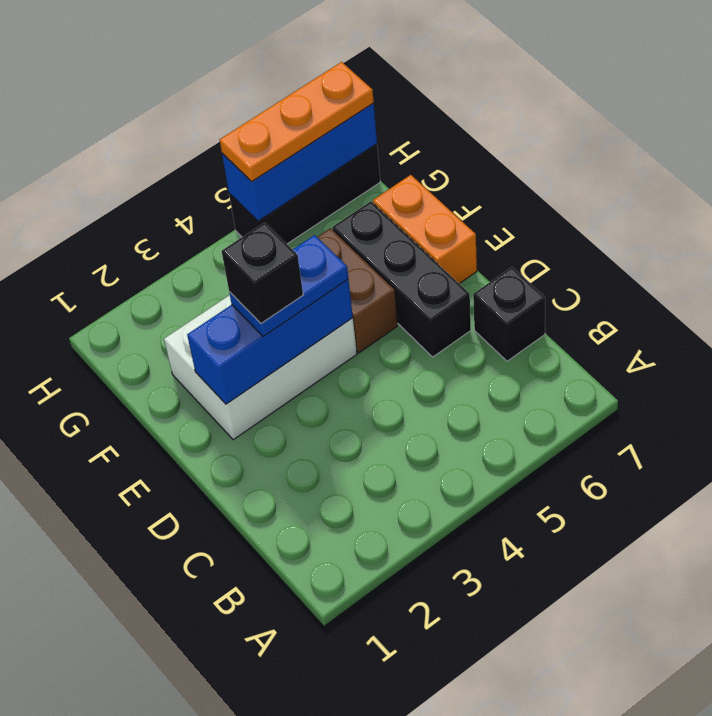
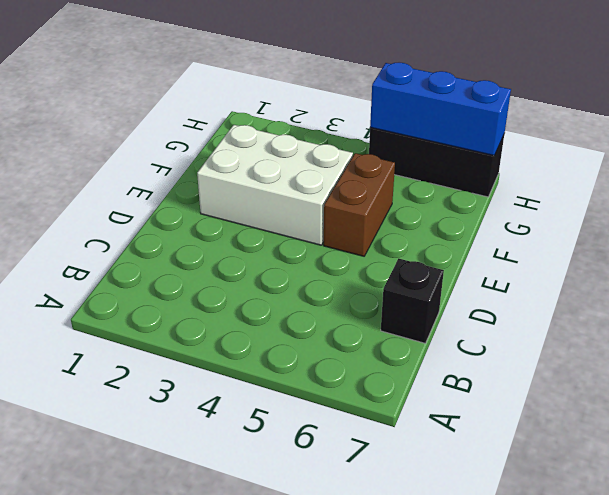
none -> black brick D6:F6 level 1
none -> orange brick E7:F7 level 1

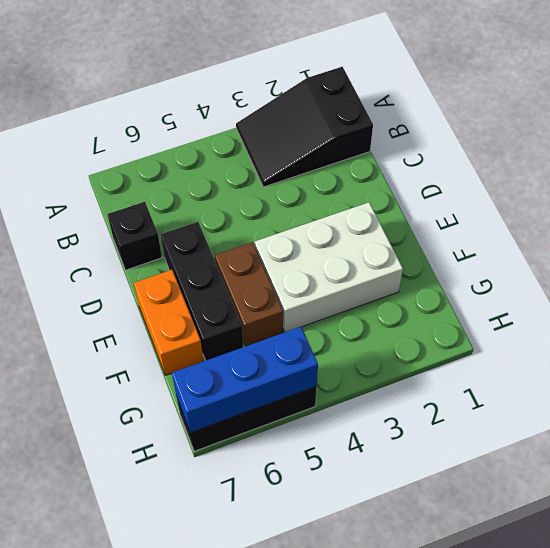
black slope A1:B3 level 1 top 1 -> none
none -> blue brick E2:E4 level 2
none -> blue plate E3:E4 level 3

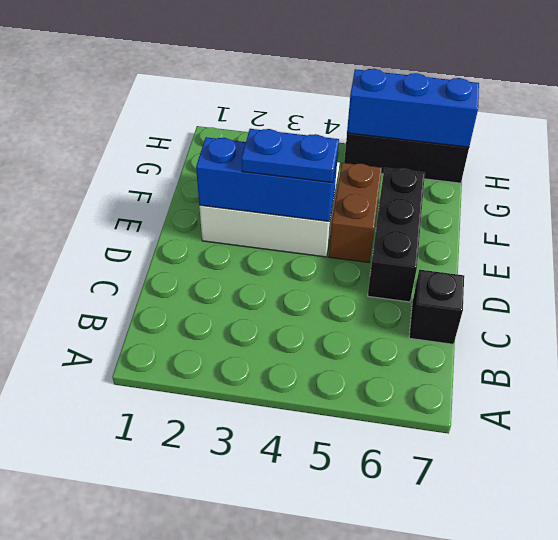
none -> orange brick E7:F7 level 1
none -> orange plate H5:H7 level 3

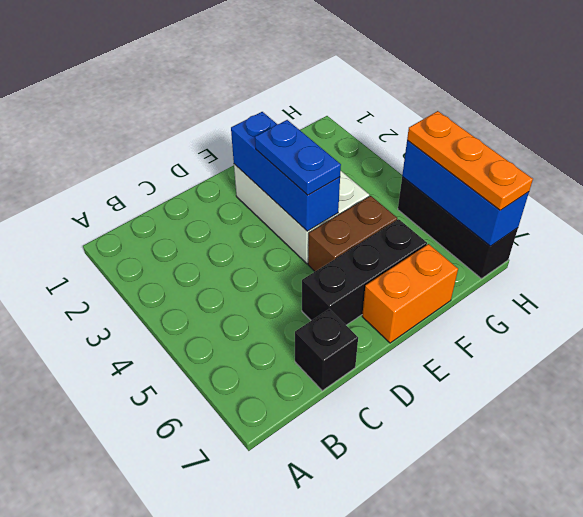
none -> black brick E3 level 4

